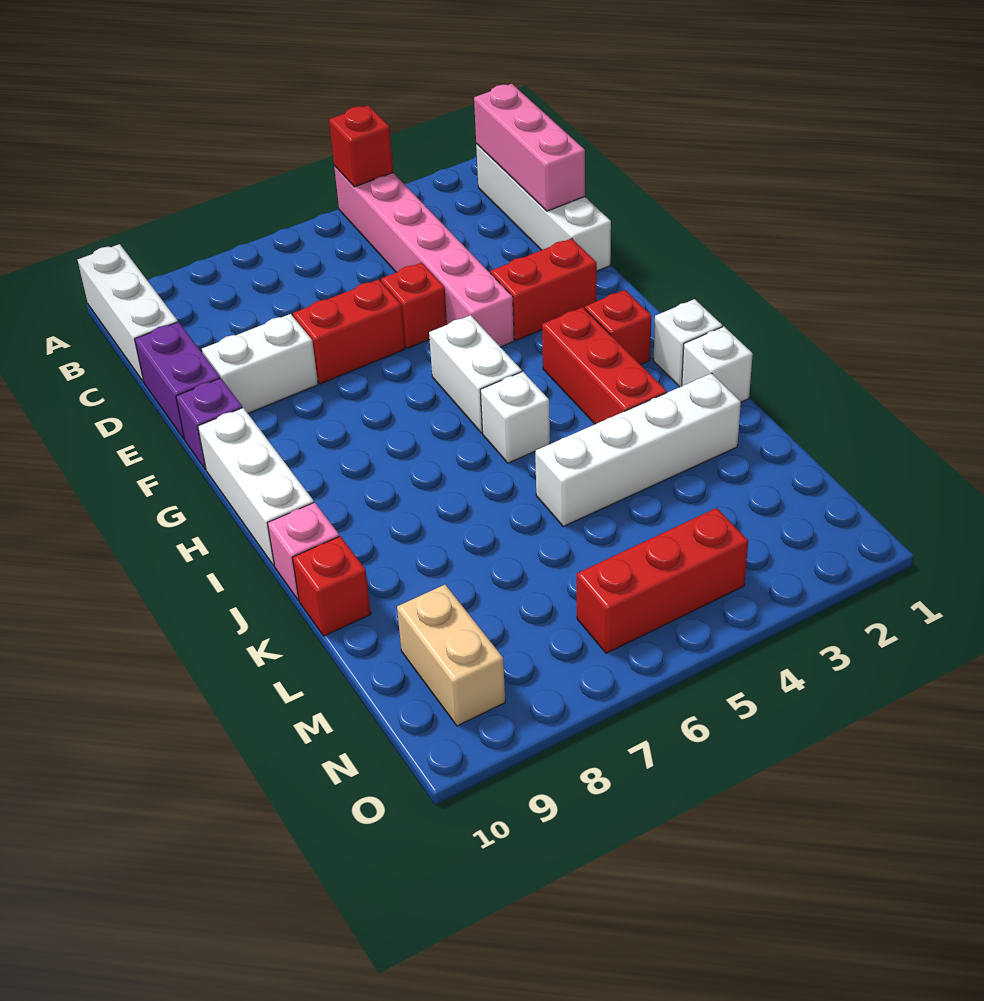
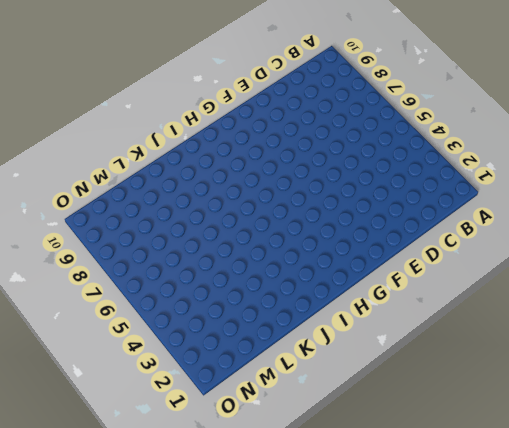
none -> pink brick A4:F4 level 1
none -> white brick A10:C10 level 1
none -> white brick B1:E1 level 1

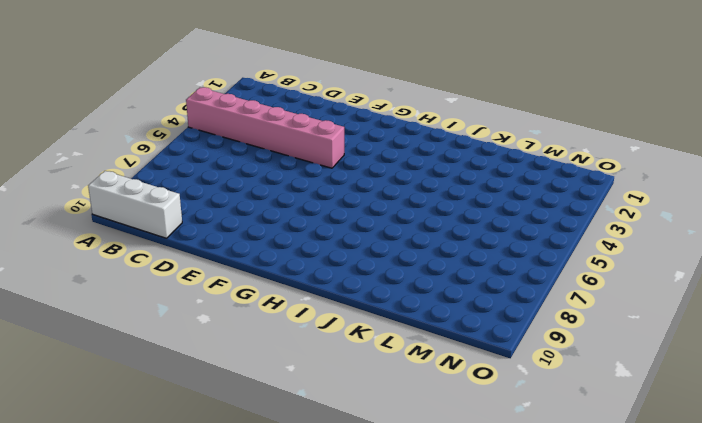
none -> white brick B1:E1 level 1
none -> purple brick D10:E10 level 1
none -> red brick E5 level 1

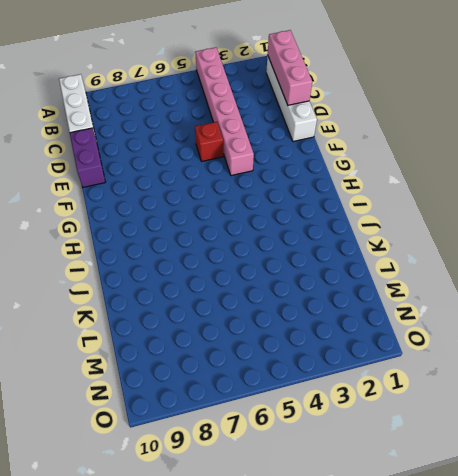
none -> red brick E6:E7 level 1
none -> white brick E8:E9 level 1
none -> red brick F2:F3 level 1

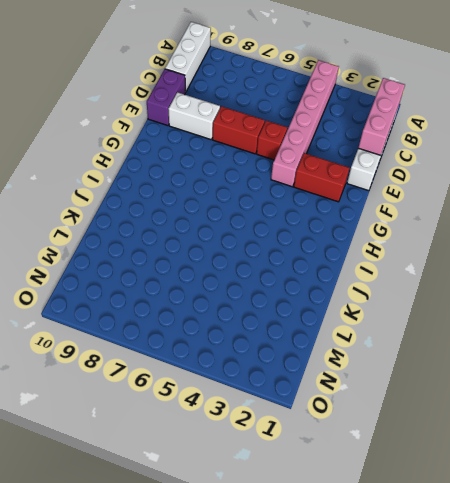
none -> purple brick F10 level 1
none -> white brick G5:H5 level 1
none -> white brick G10:I10 level 1

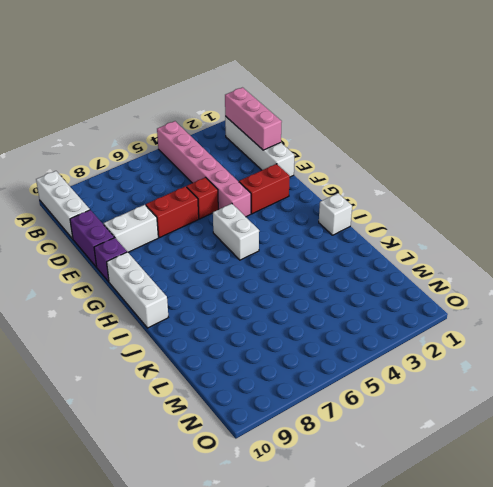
none -> red brick H2 level 1
none -> red brick H3:J3 level 1
none -> white brick I5 level 1

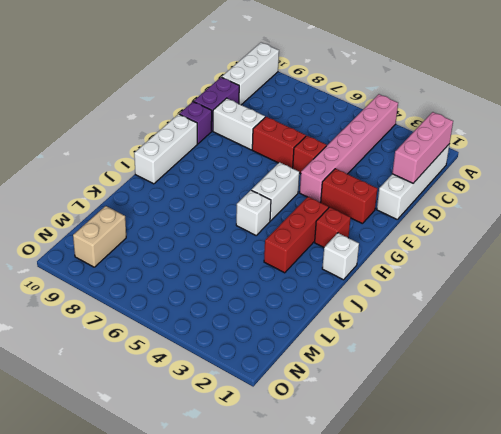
none -> white brick J1 level 1
none -> pink brick J10 level 1
none -> white brick K2:K5 level 1

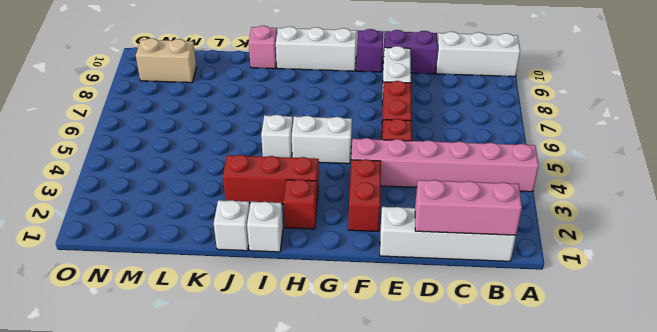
none -> white brick K2:K5 level 1
none -> red brick K10 level 1
none -> red brick N4:N6 level 1

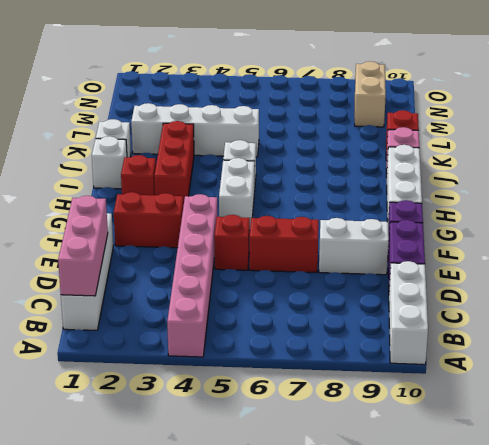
none -> red brick N4:N6 level 1
none -> red brick A4 level 2

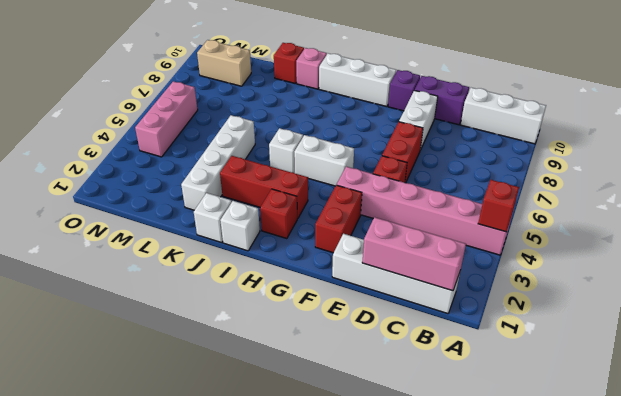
pink brick N4:N6 level 1 -> red brick N4:N6 level 1

